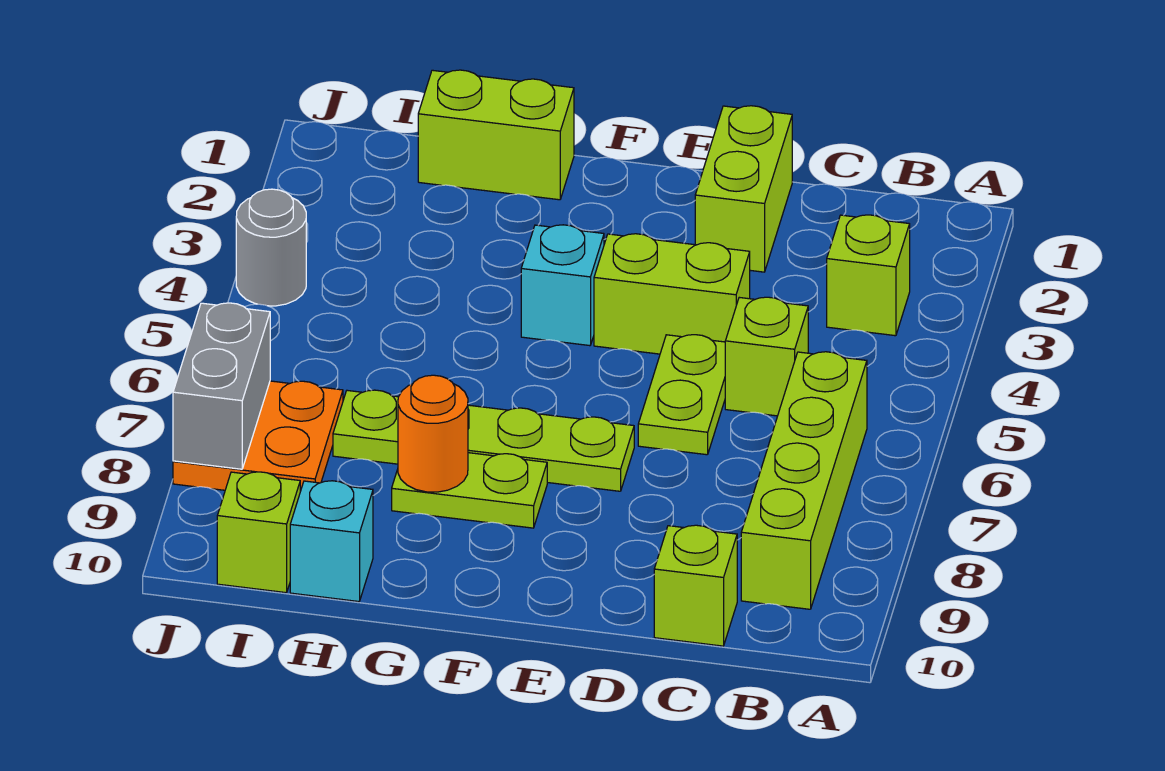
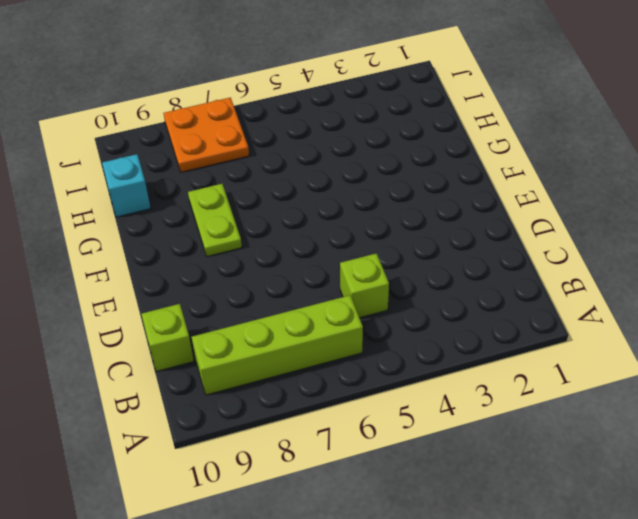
none -> lime brick B3 level 1
none -> lime brick D1:D2 level 1
none -> lime brick D4:E4 level 1

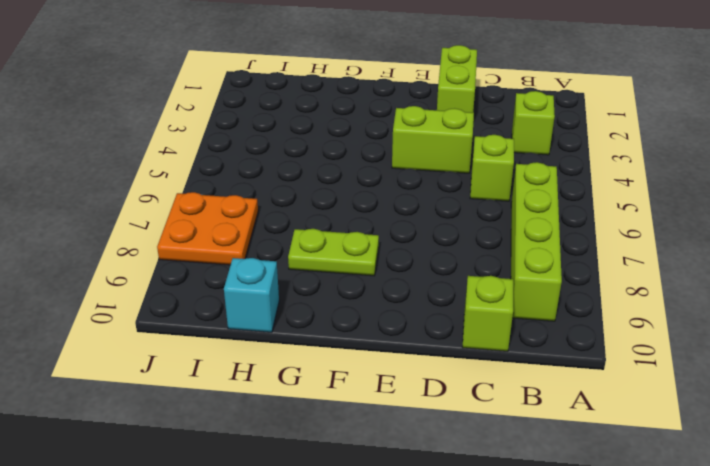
none -> lime plate D5:D6 level 1
none -> lime plate E7:H7 level 1
none -> cyan brick F4 level 1

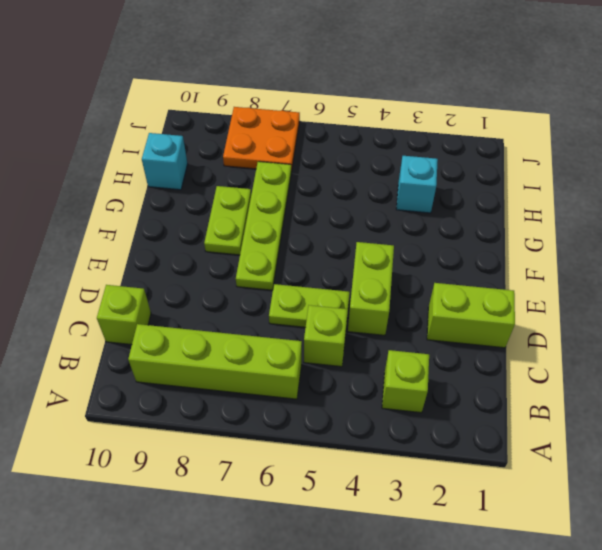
cyan brick H3 level 1 -> cyan brick F4 level 1
none -> lime brick G1:H1 level 1
none -> lime brick I10 level 1
none -> grey round brick J4 level 1

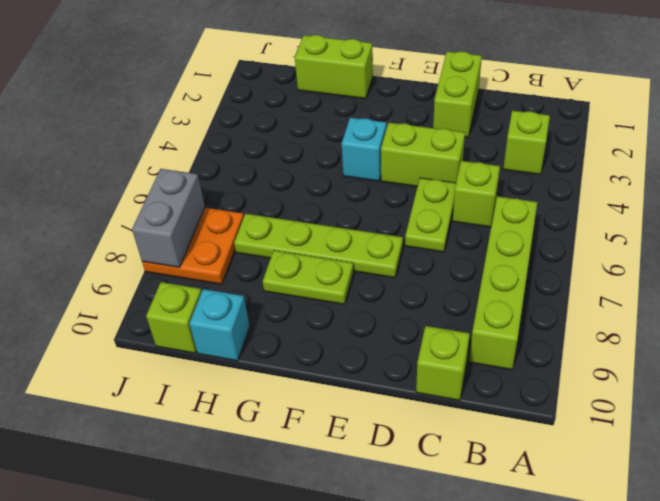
none -> grey round brick J4 level 1
none -> orange round brick G8 level 2

